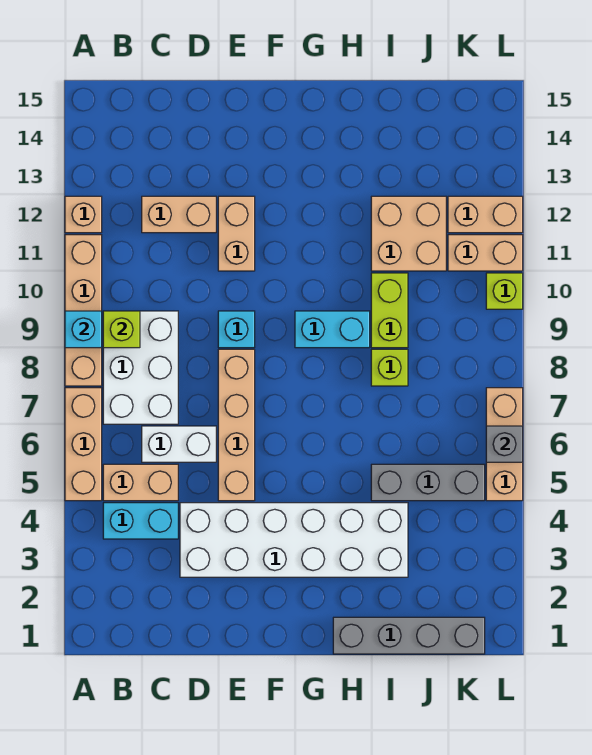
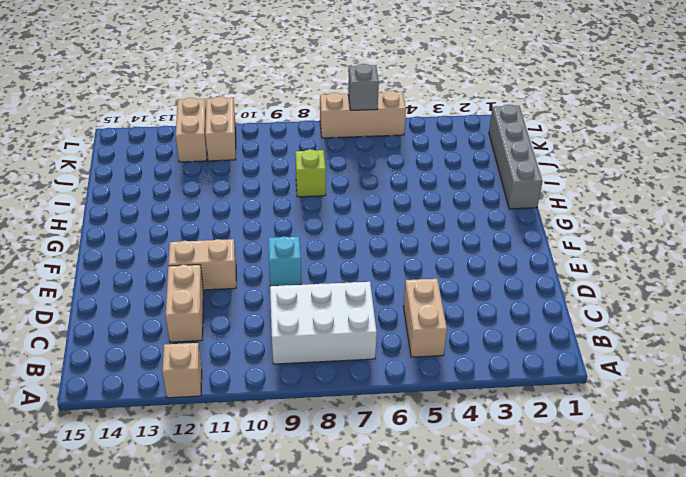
none -> tan brick A5:A7 level 1
none -> tan brick A8:A11 level 1
none -> cyan brick B4:C4 level 1

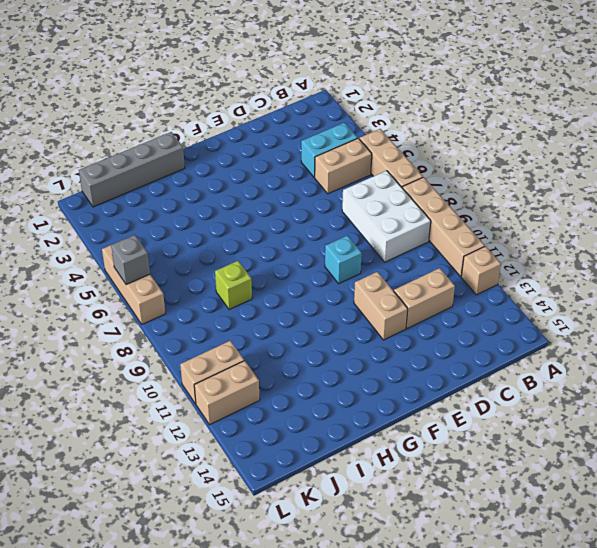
none -> white brick C6:D6 level 1
none -> white brick D3:I4 level 1
none -> tan brick E5:E8 level 1

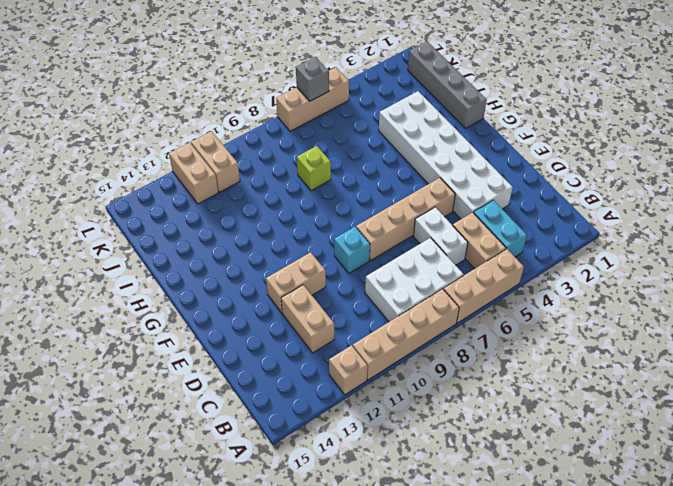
none -> cyan brick G9:H9 level 1
none -> grey brick I5:K5 level 1
none -> lime brick I9:I10 level 1

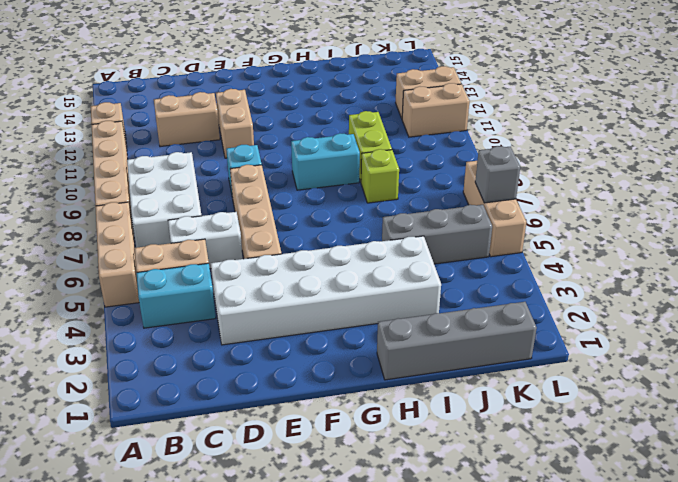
none -> tan brick I11:J12 level 1
none -> lime brick L10 level 1
none -> cyan brick A9 level 2

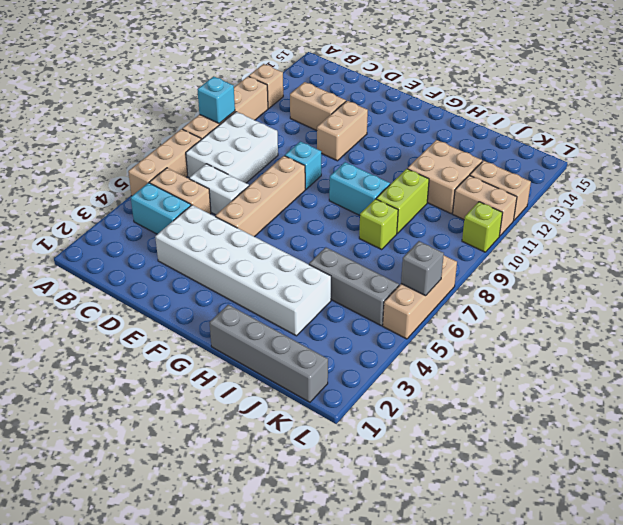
none -> lime brick B9 level 2

